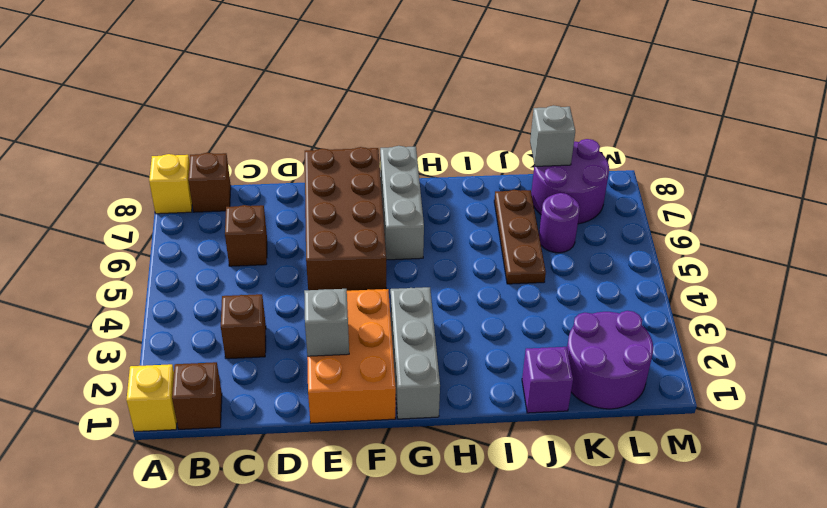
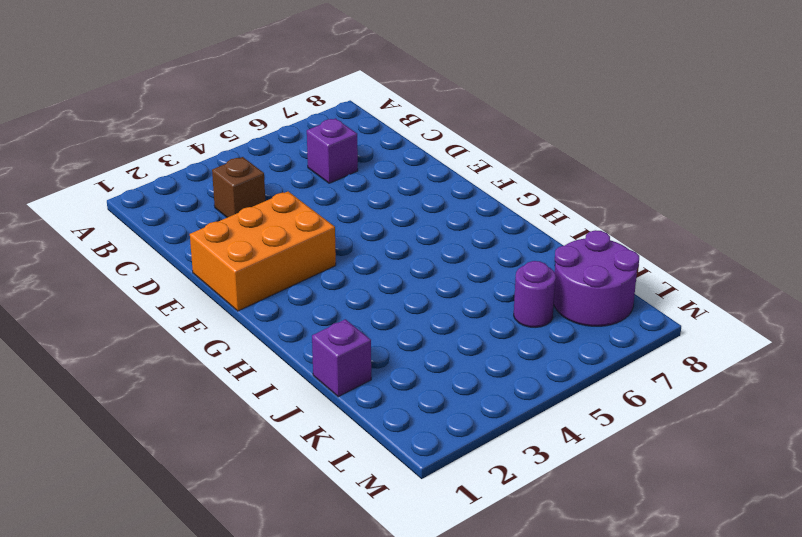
purple brick C6 level 1 -> brown brick C6 level 1
none -> yellow brick A1 level 1
none -> yellow brick A8 level 1
none -> brown brick B1 level 1

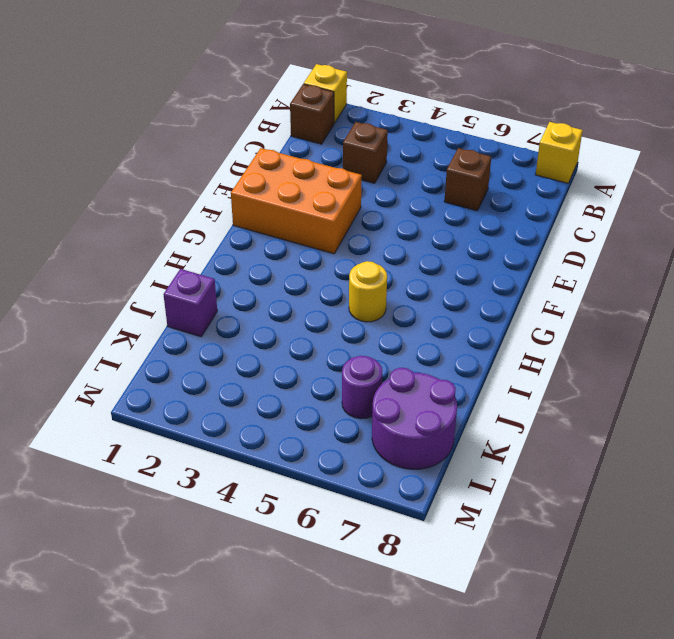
yellow round brick H5 level 1 -> none
none -> brown brick B8 level 1
none -> brown brick E5:F8 level 1
none -> grey brick G1:G3 level 1

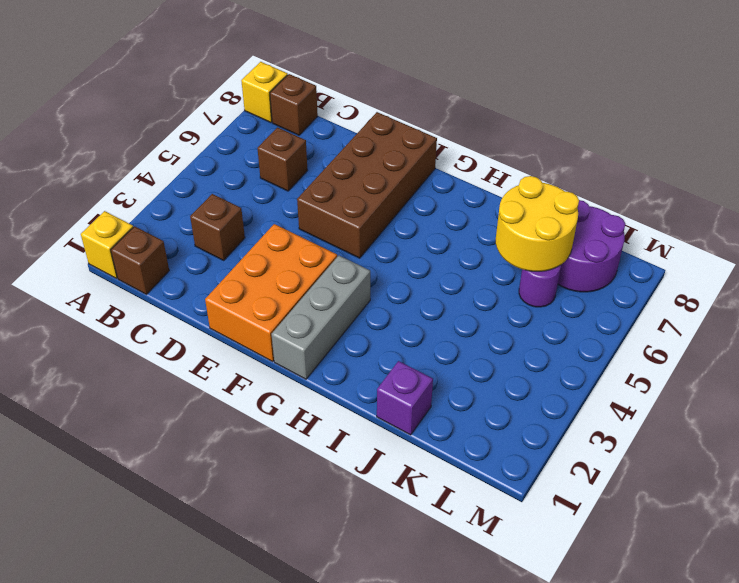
yellow round brick J6:K7 level 2 -> none
none -> grey brick G6:G8 level 1
none -> brown plate J5:J7 level 1
none -> purple round brick K1:L2 level 1

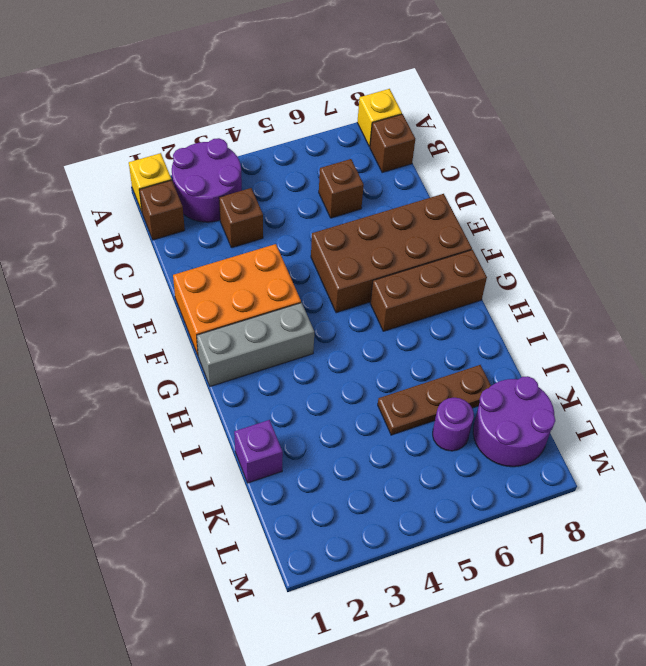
purple round brick A2:B3 level 1 -> purple round brick K1:L2 level 1
brown brick G6:G8 level 1 -> grey brick G6:G8 level 1
none -> grey brick E2 level 2
none -> grey brick K8 level 2

